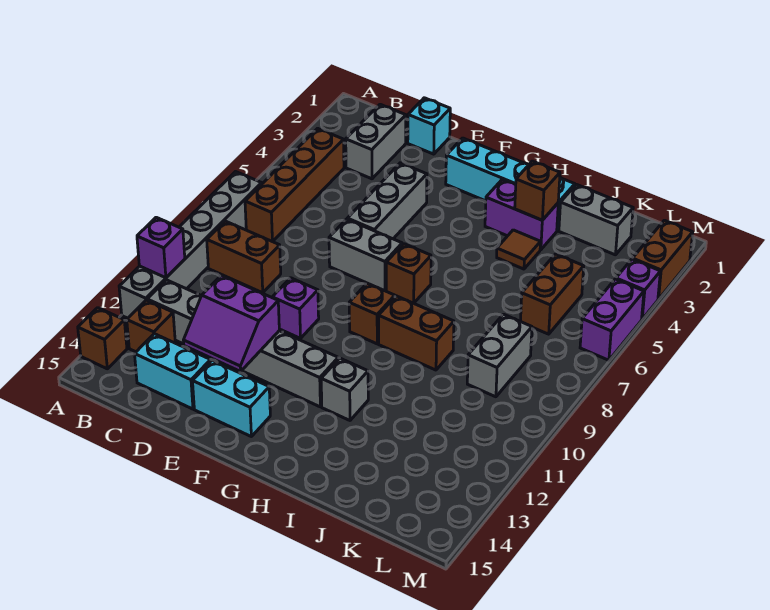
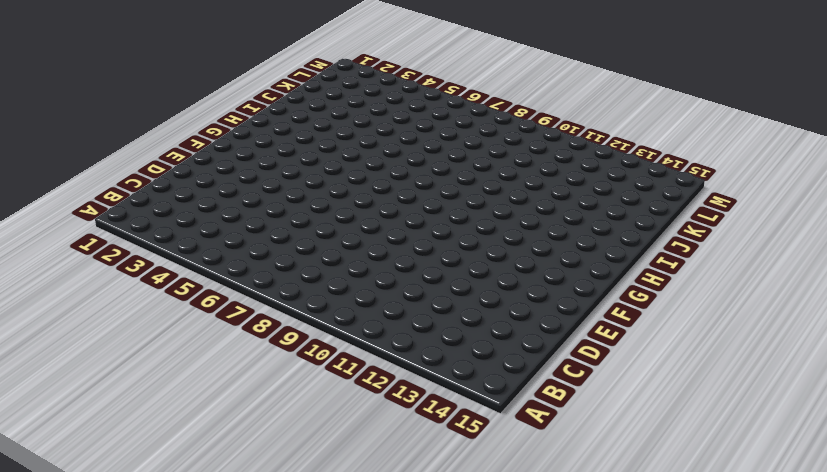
none -> grey brick A7:A12 level 1
none -> brown brick A14 level 1
none -> brown brick B4:B7 level 1

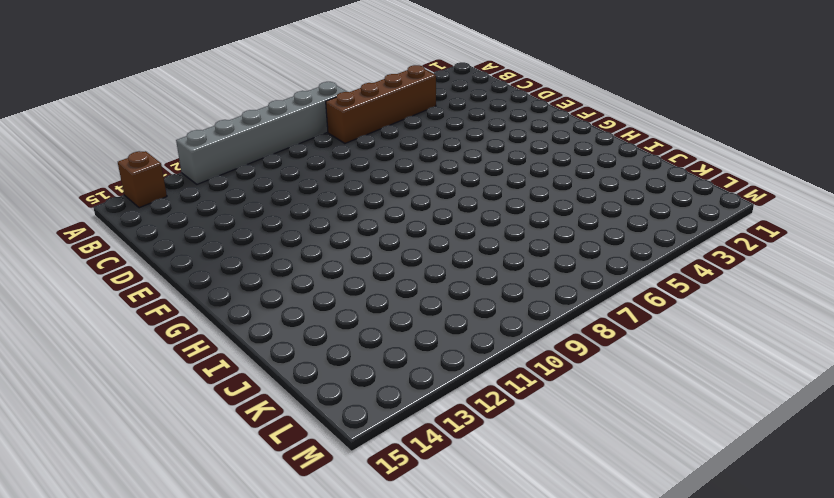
none -> brown brick B9:C9 level 1
none -> grey brick B12:G12 level 1
none -> brown brick B13 level 1

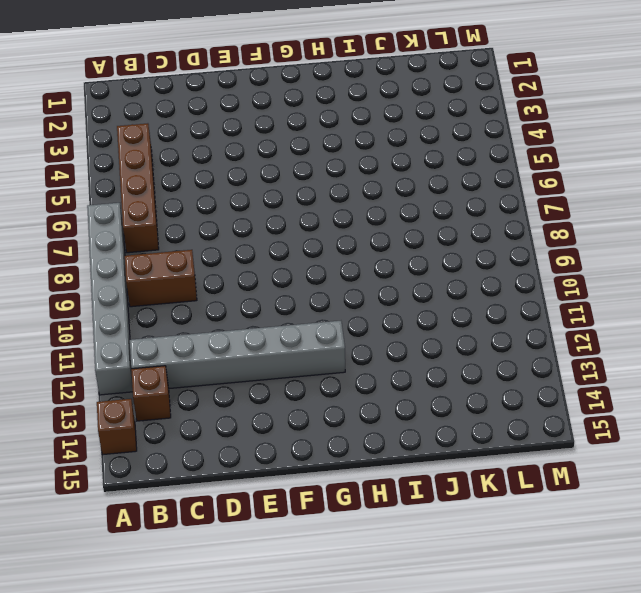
none -> grey brick C2:C3 level 1
none -> cyan brick C14:D14 level 1
none -> cyan brick D1 level 1

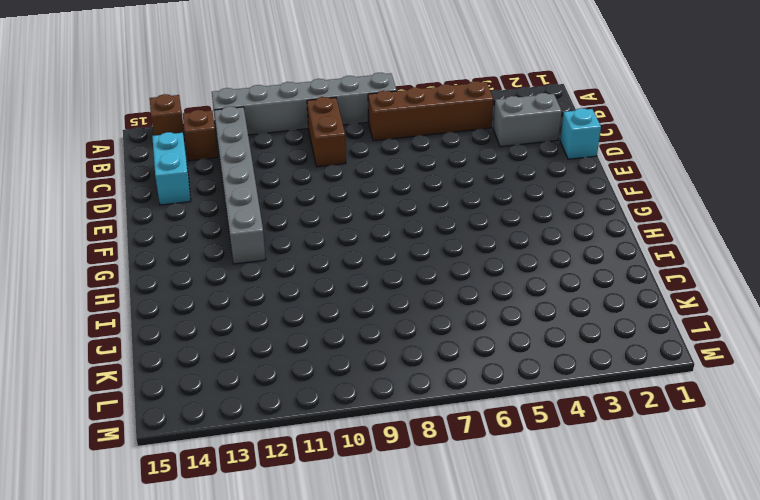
none -> grey brick E4:E6 level 1
none -> grey brick E7:F7 level 1
none -> purple brick E10 level 1

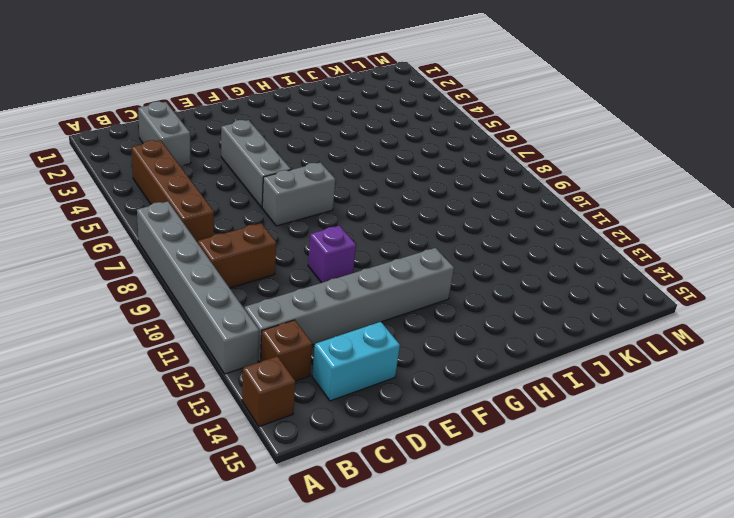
none -> cyan brick D1 level 1
none -> cyan brick E14:F14 level 1
none -> cyan brick F2:I2 level 1

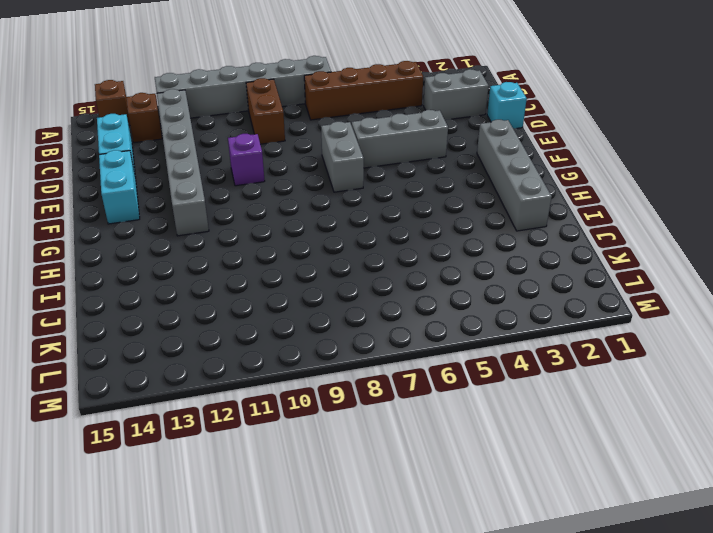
grey brick F2:I2 level 1 -> cyan brick F2:I2 level 1
none -> brown brick G7 level 1
none -> brown brick G9 level 1
none -> purple brick H3:I3 level 1

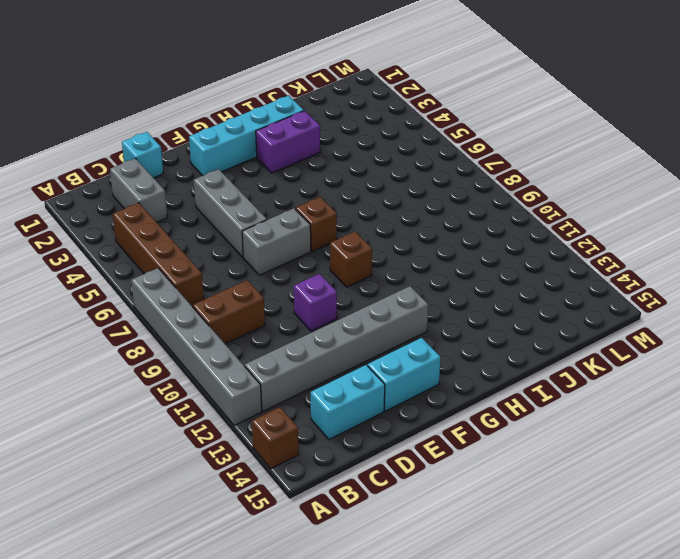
none -> brown brick B13 level 1
none -> brown brick H9:I9 level 1
none -> grey brick H12 level 1

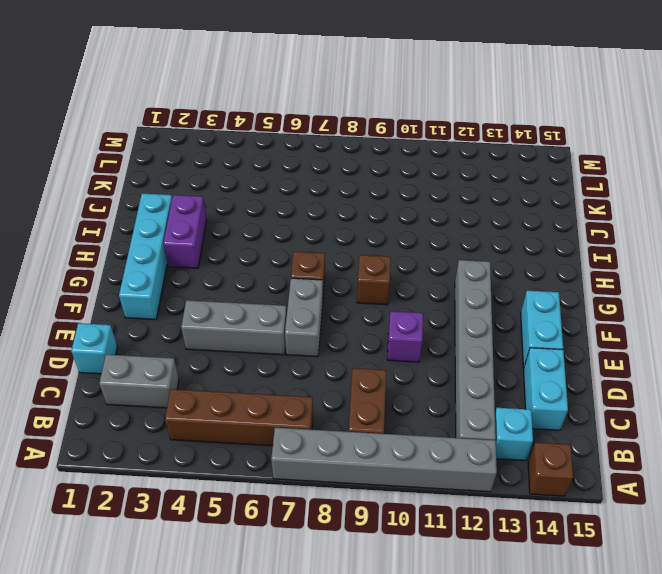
cyan brick B13 level 1 -> brown brick B13 level 1
none -> brown brick H9:I9 level 1
none -> grey brick H12 level 1
none -> brown tile I4 level 1

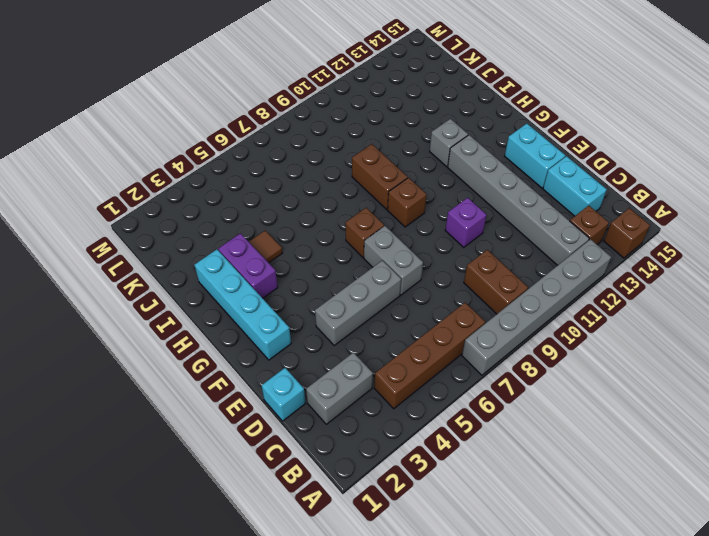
none -> grey brick J2:K2 level 1
none -> brown brick K5:K6 level 1
none -> grey brick K8:K9 level 1

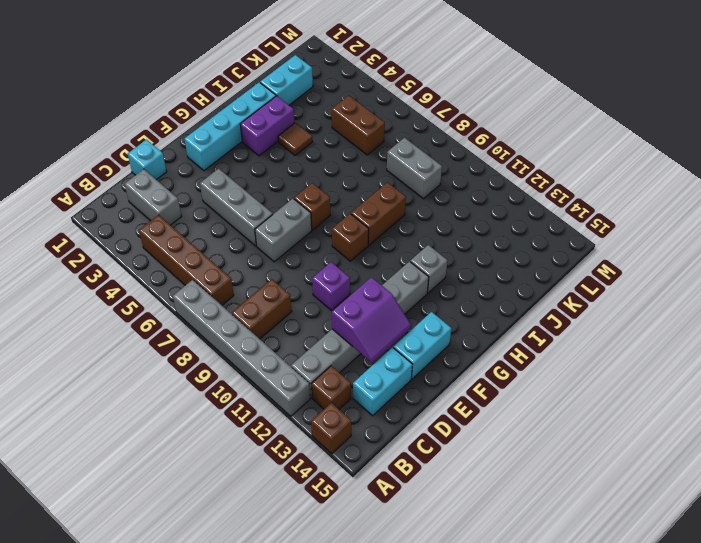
cyan brick J2:K2 level 1 -> grey brick J2:K2 level 1
none -> brown brick M2:M3 level 1
none -> purple brick M4 level 1
none -> purple brick M5:M6 level 1

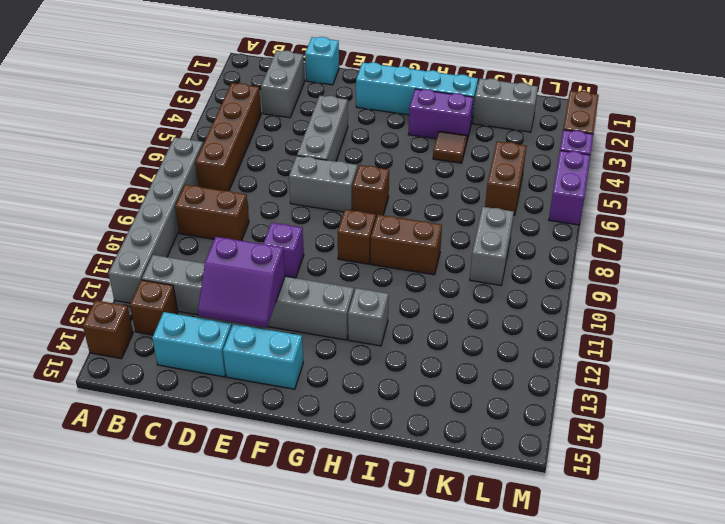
none -> purple brick A11 level 2
none -> brown brick I3 level 2

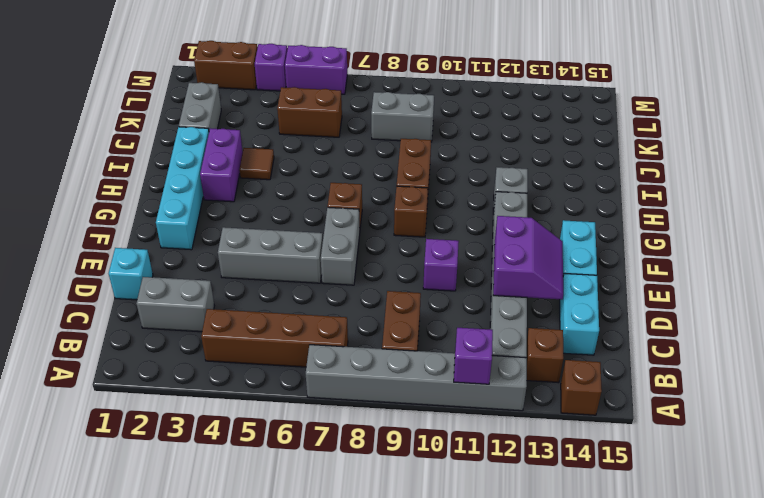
none -> brown brick I3 level 2

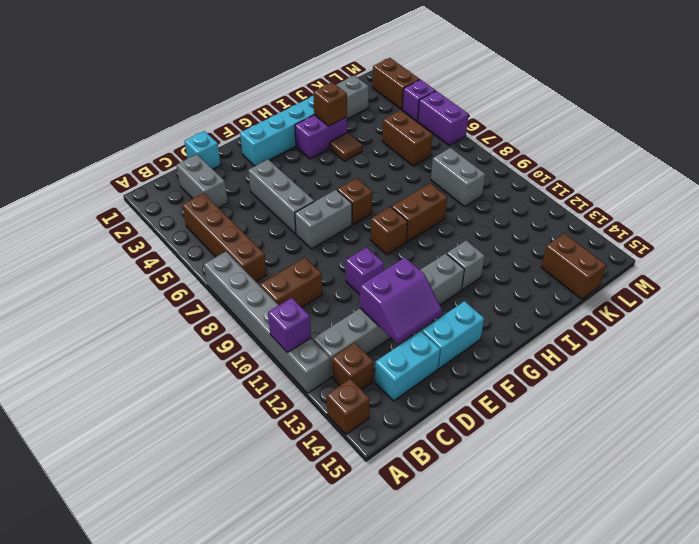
brown brick K14:K15 level 1 -> none

